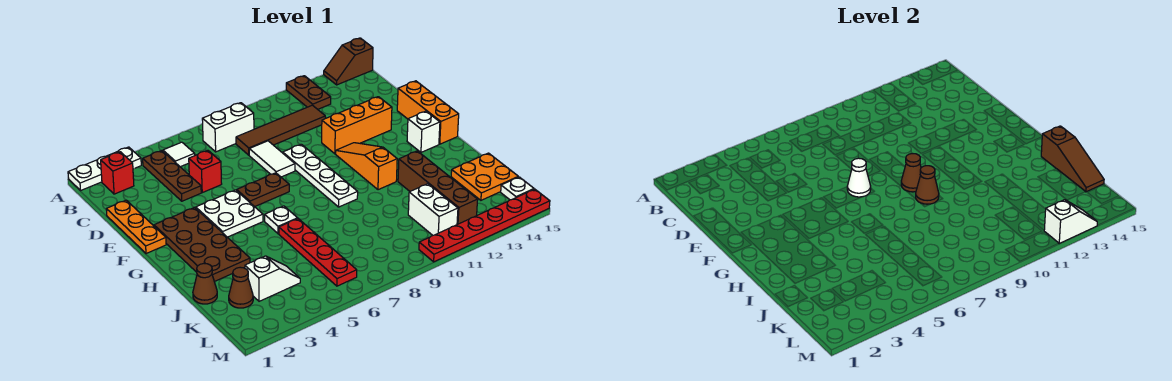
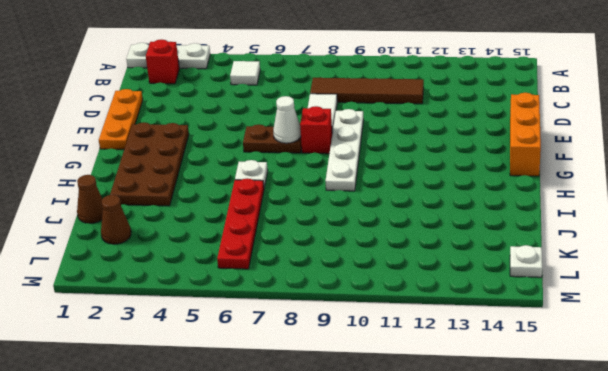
red brick F8 level 1 -> red brick D5 level 1
none -> brown plate A12:B12 level 1
none -> brown slope A14:A15 level 1 top 15
none -> brown plate B4:D4 level 1
none -> white brick B7:B8 level 1

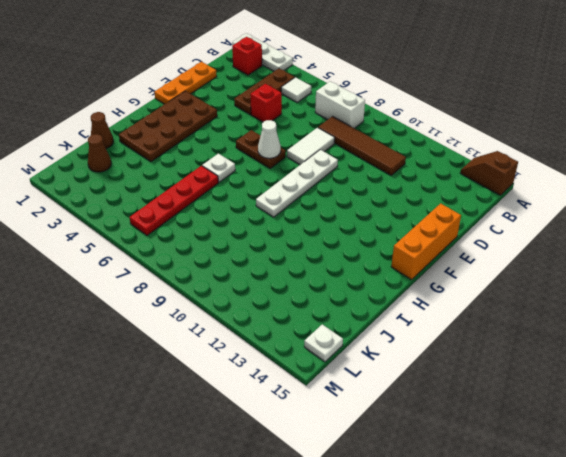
none -> brown plate A12:B12 level 1
none -> orange brick E11:E13 level 1
none -> white plate F4:G5 level 1
none -> orange slope F11:H11 level 1 top H

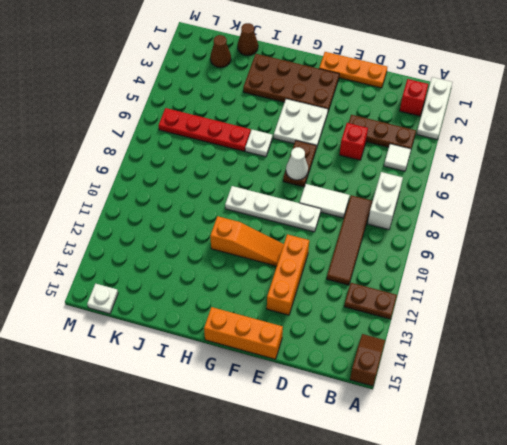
none -> white brick G14 level 1
none -> brown brick I12:L12 level 1
none -> orange plate J14:K15 level 1
none -> white slope K3:K4 level 1 top 3

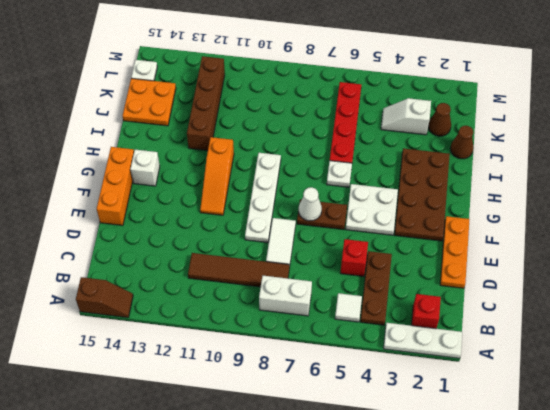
none -> brown plate A12:B12 level 1
none -> orange brick E11:E13 level 1
none -> white brick K11:L11 level 1
none -> red plate M10:M15 level 1

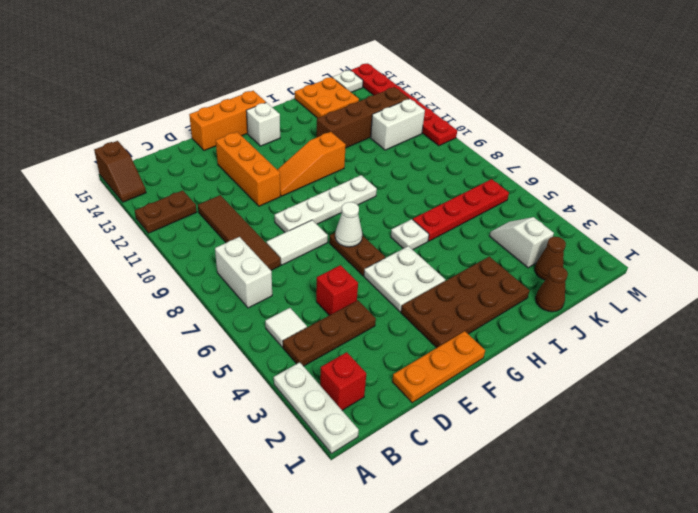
none -> brown cone G9 level 2
none -> brown cone H9 level 2
none -> brown slope I15:K15 level 2 top I
none -> white slope M12:M13 level 2 top 12

